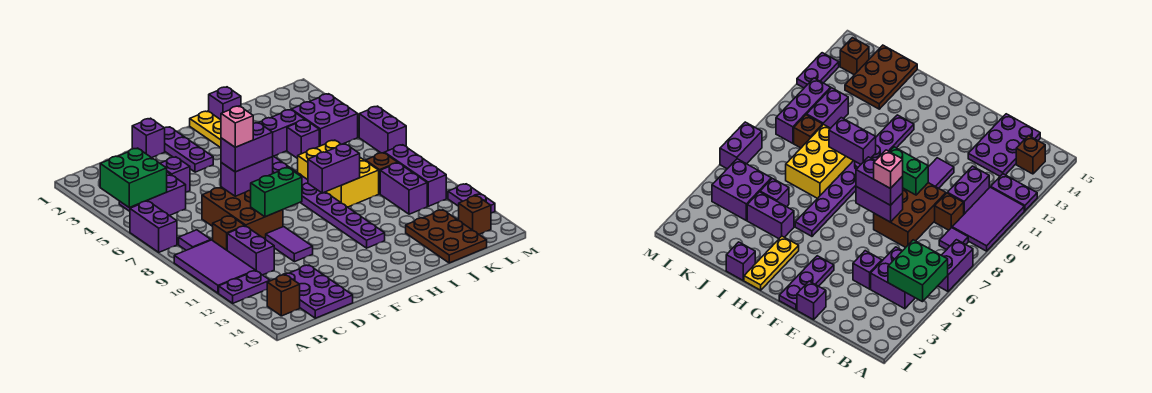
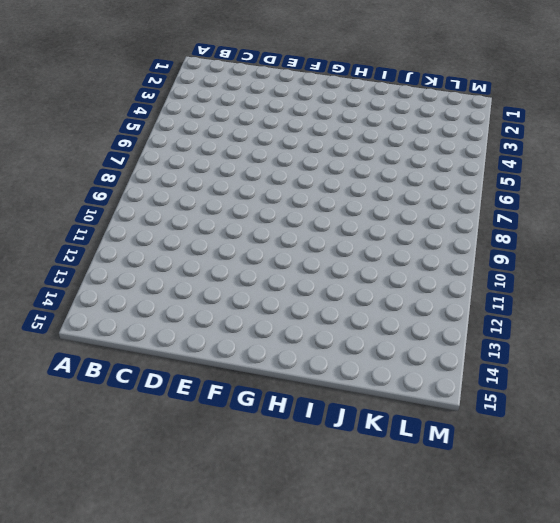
none -> purple brick A6:A7 level 1
none -> purple tile A9:B11 level 1
none -> purple plate A12:B12 level 1
none -> purple brick B4:C5 level 1

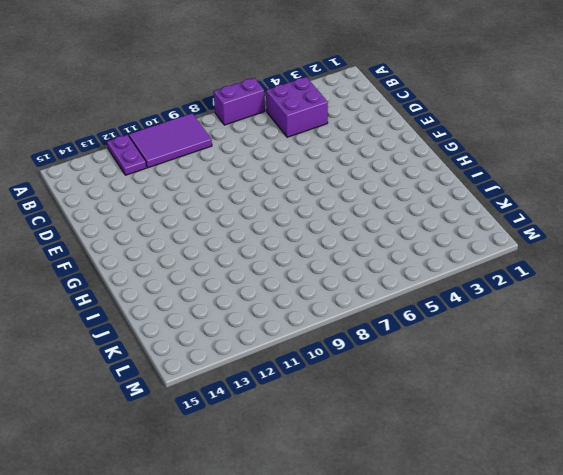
none -> purple tile B8 level 1
none -> brown brick B14 level 1
none -> brown brick C9 level 1
none -> purple brick C10:C11 level 1

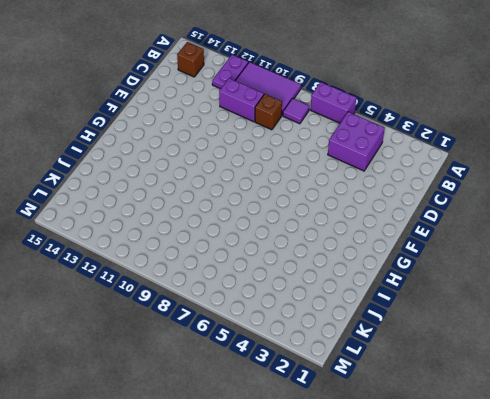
none -> purple plate C13:D15 level 1
none -> purple brick D4 level 1
none -> brown brick D7:E9 level 1
none -> purple brick E1 level 1

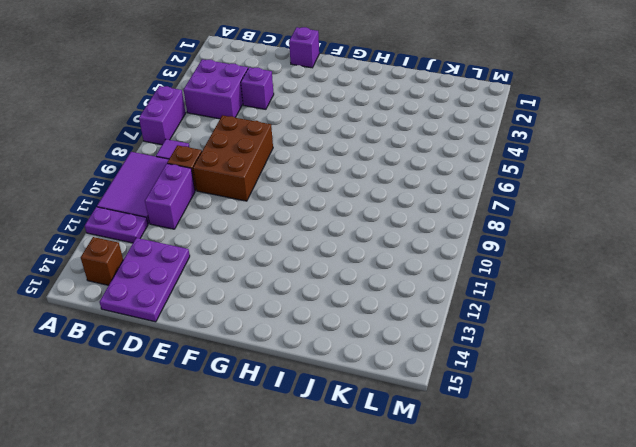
none -> purple tile E10:E11 level 1
none -> purple plate F1:F3 level 1
none -> yellow plate H1:H3 level 1
none -> purple plate H5:H12 level 1

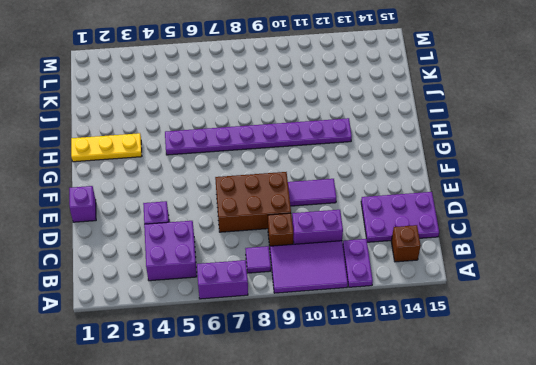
none -> purple plate F1:F3 level 1
none -> purple brick I1 level 1
none -> purple brick I4:J4 level 1
none -> yellow brick I7:J9 level 1

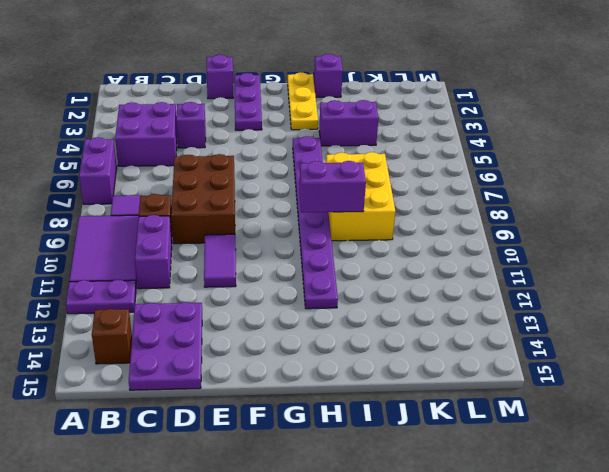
none -> purple brick J5 level 1
none -> brown plate J13:K15 level 1
none -> purple brick K4:L5 level 1
none -> brown brick K9 level 1

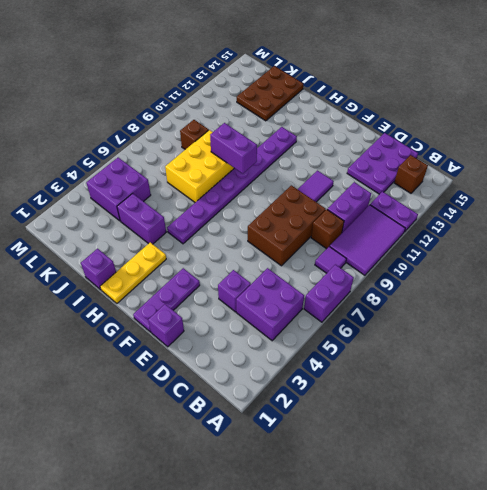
none -> purple brick J5 level 1
none -> purple brick K10:K11 level 1
none -> purple brick L9:L11 level 1
none -> brown brick L14 level 1

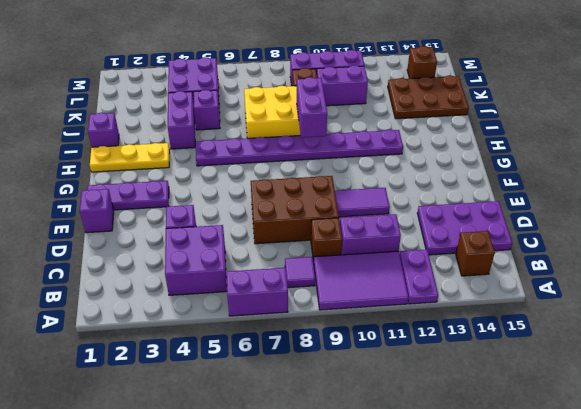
none -> purple brick M6:M7 level 1
none -> purple plate M12:M13 level 1
none -> green brick A4:B5 level 2
none -> purple brick E7:F7 level 2

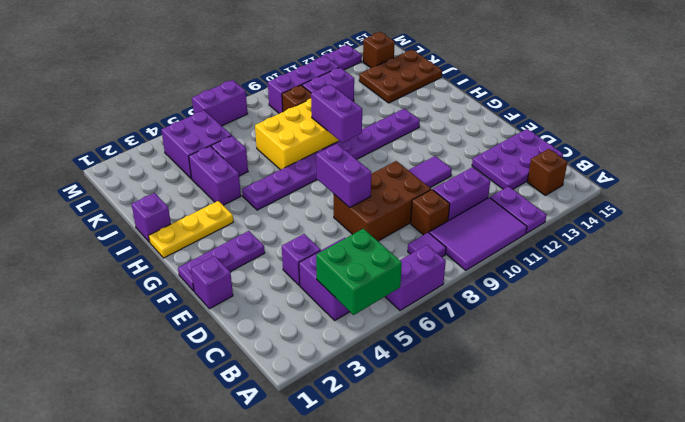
none -> green brick E9:F9 level 2
none -> purple brick E7:F7 level 3
none -> pink brick E7 level 4

